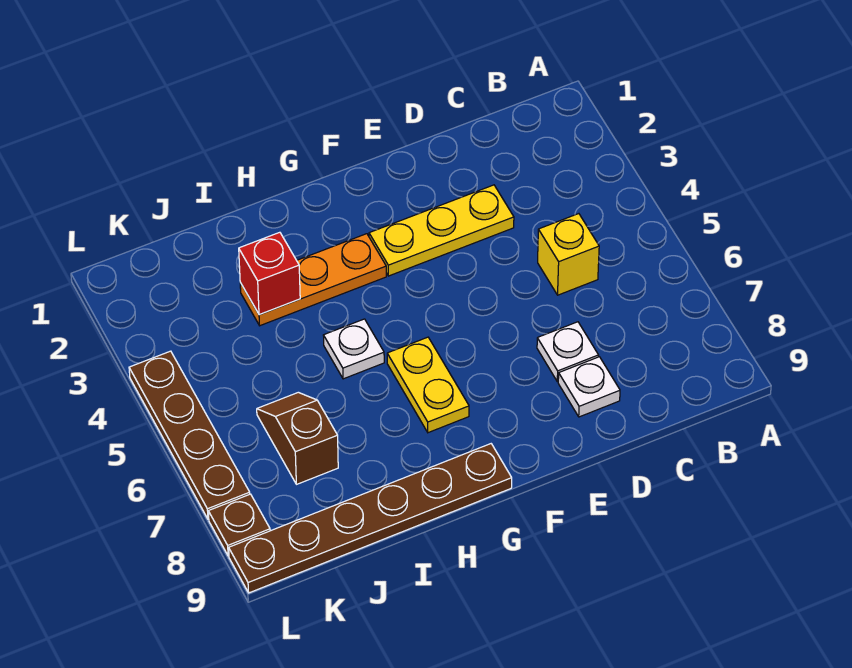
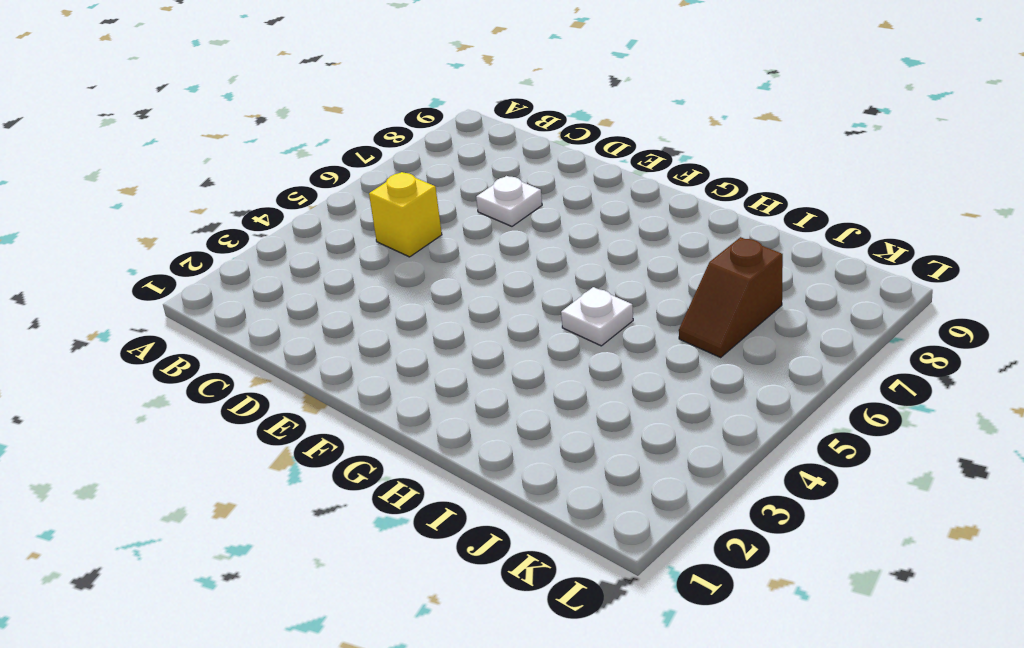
none -> yellow plate D3:F3 level 1
none -> white plate D8 level 1
none -> orange plate G3:I3 level 1

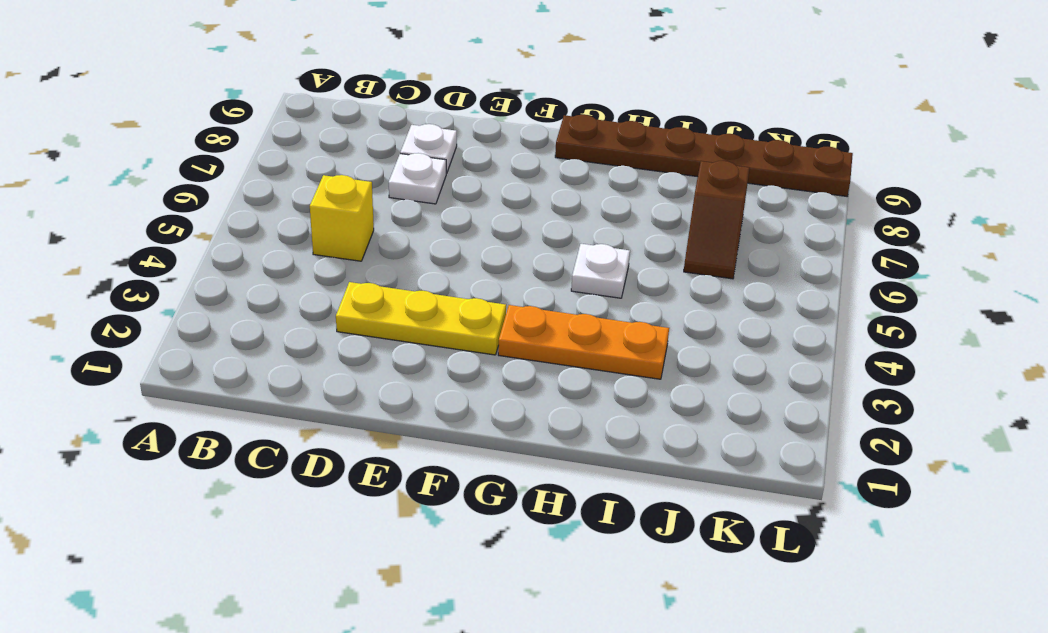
none -> yellow plate G6:G7 level 1
none -> brown plate L4:L7 level 1
none -> brown plate L8 level 1

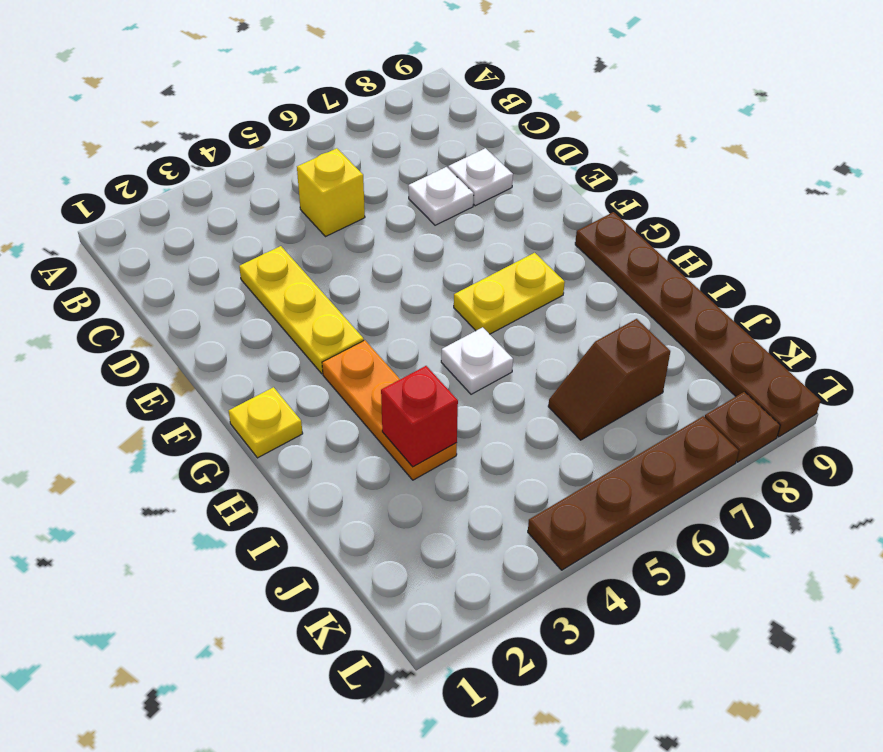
yellow plate G1 level 1 -> none

